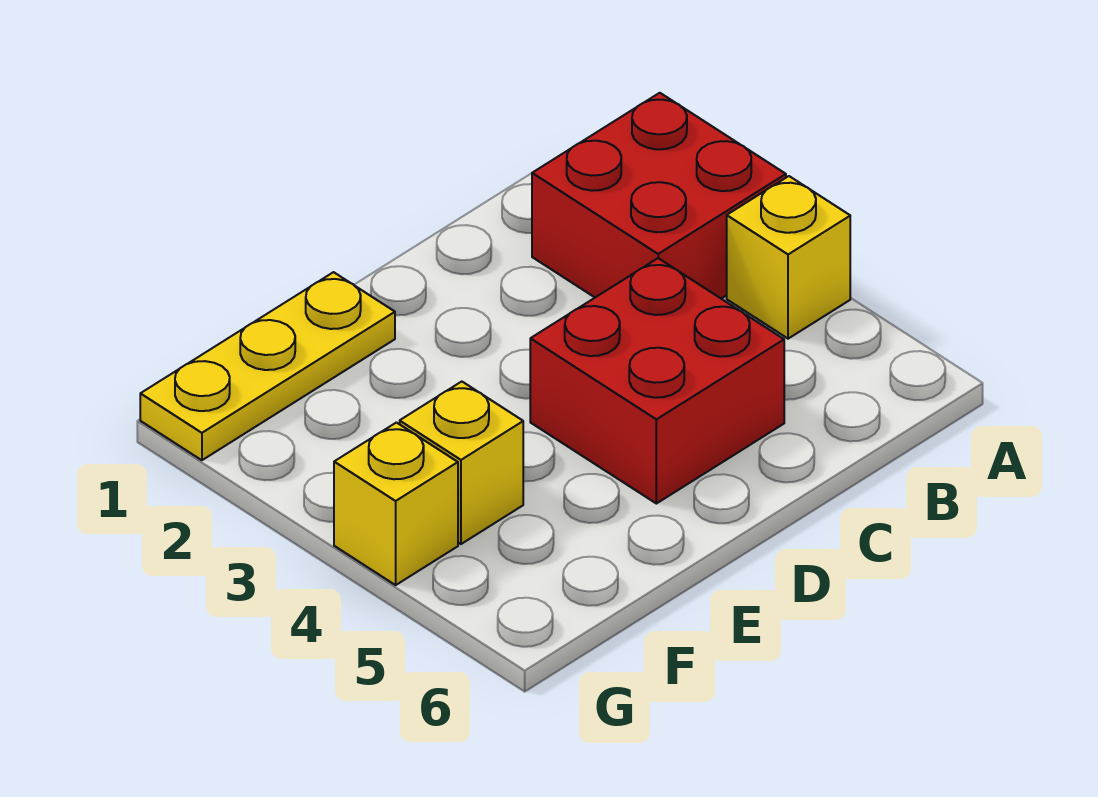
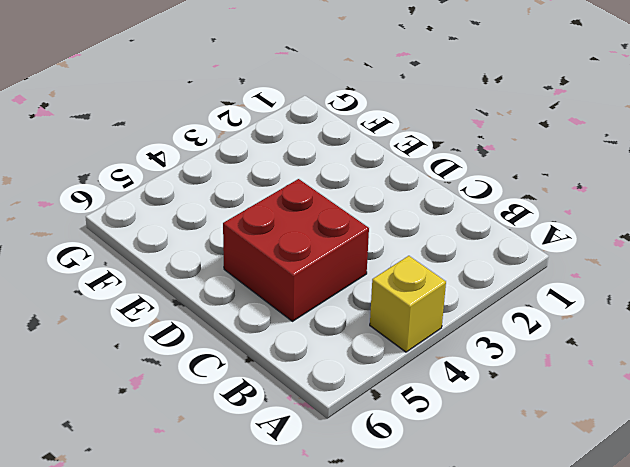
none -> red brick A2:B3 level 1
none -> yellow plate E1:G1 level 1

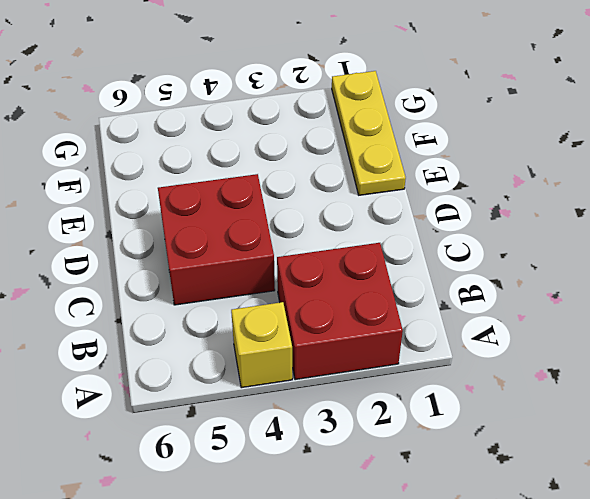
none -> yellow brick F4 level 1
none -> yellow brick G4 level 1

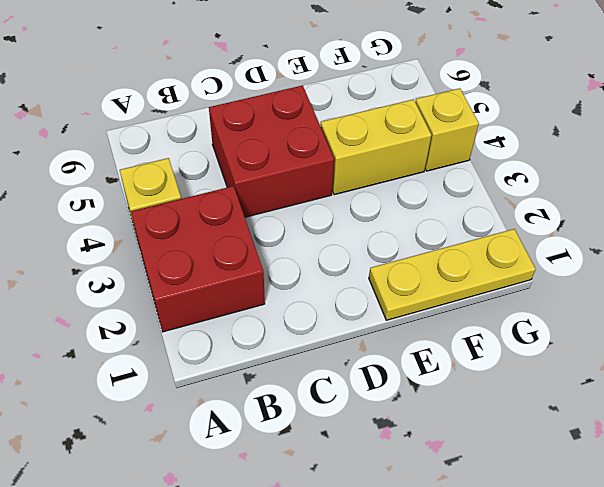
yellow brick E4:F4 level 1 -> yellow brick F4 level 1

